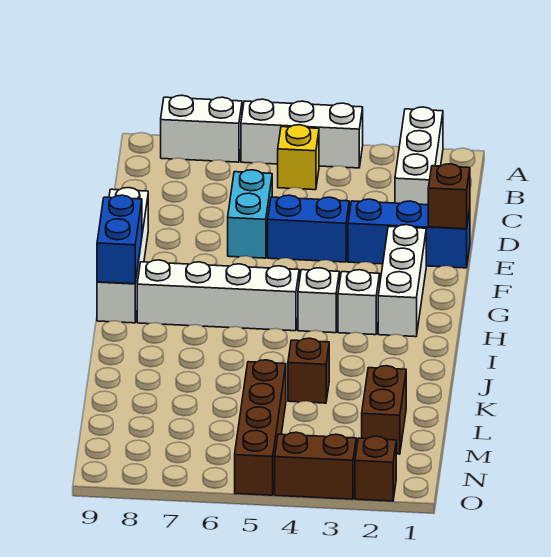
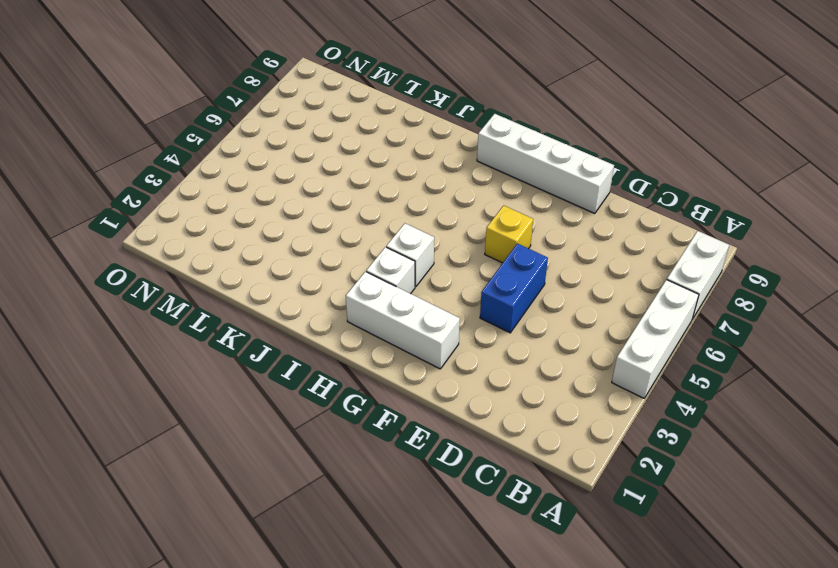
yellow brick F6 level 1 -> yellow brick B5 level 1
none -> white brick A2:C2 level 1
none -> cyan brick D6:E6 level 1
none -> blue brick E1:E3 level 1

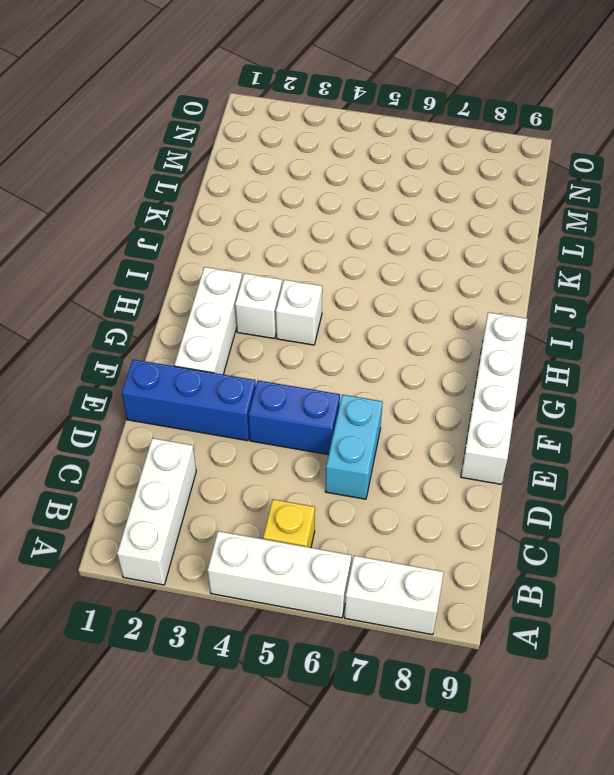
none -> white brick H5:H8 level 1
none -> brown brick K4 level 1
none -> brown brick L2:M2 level 1

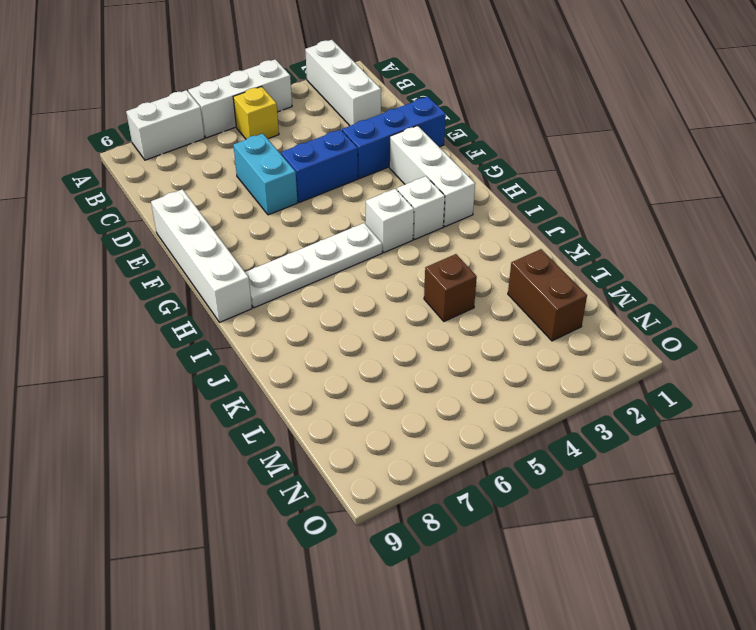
white plate H5:H8 level 1 -> white brick H5:H8 level 1
none -> brown brick L5:O5 level 1
none -> brown brick O2 level 1
none -> brown brick O3:O4 level 1

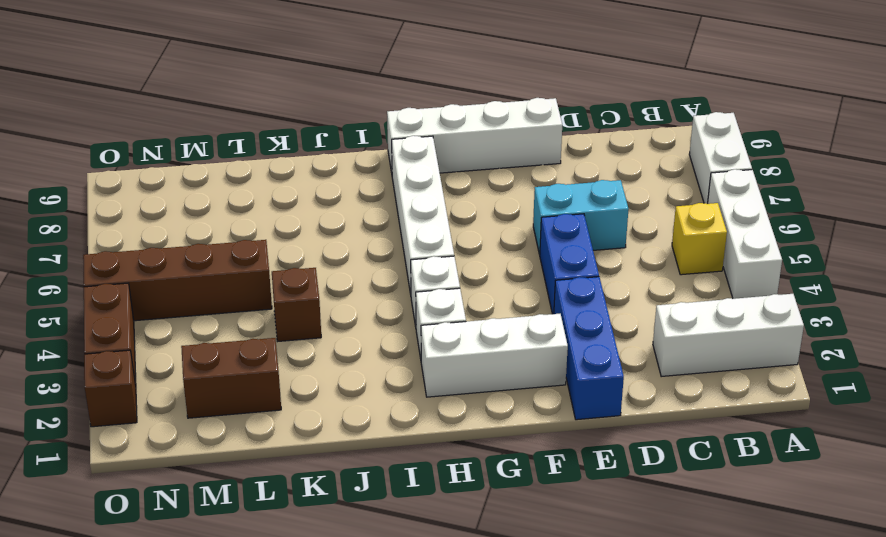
none -> brown brick E1 level 2
none -> blue brick G9:H9 level 2

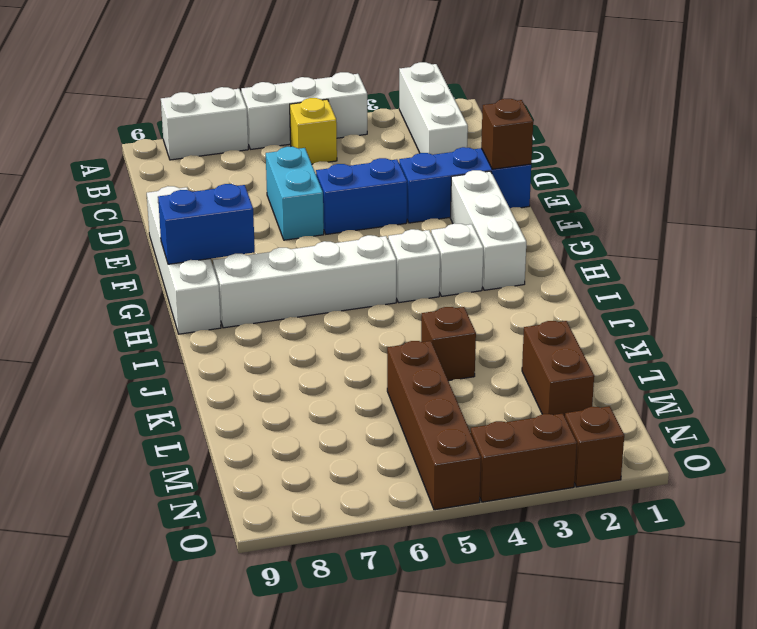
blue brick G8:G9 level 2 -> blue brick G9:H9 level 2

